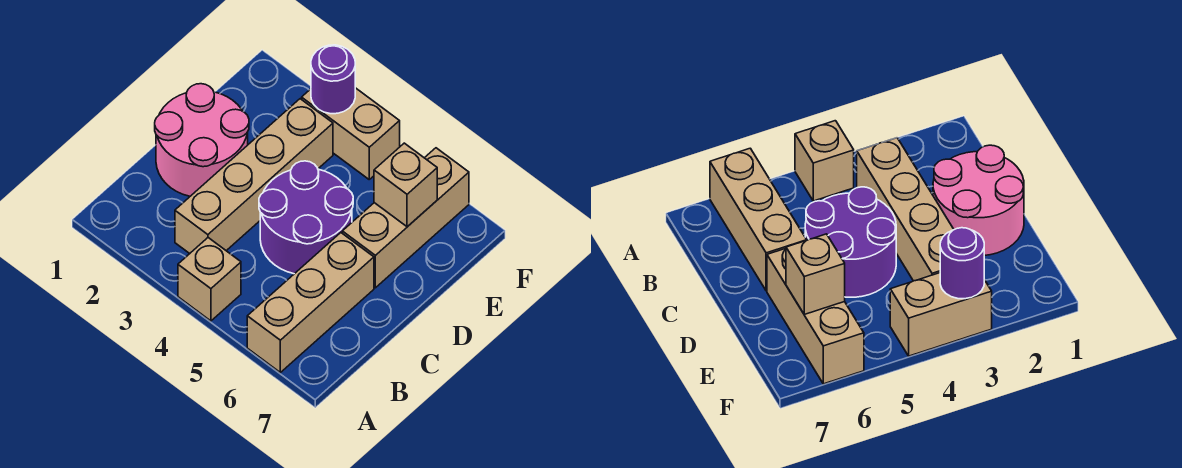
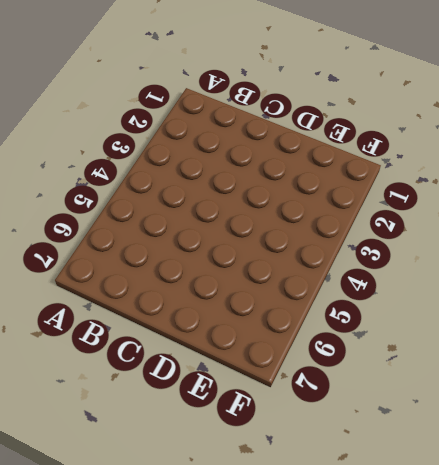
none -> tan brick A4 level 1
none -> tan brick A6:C6 level 1

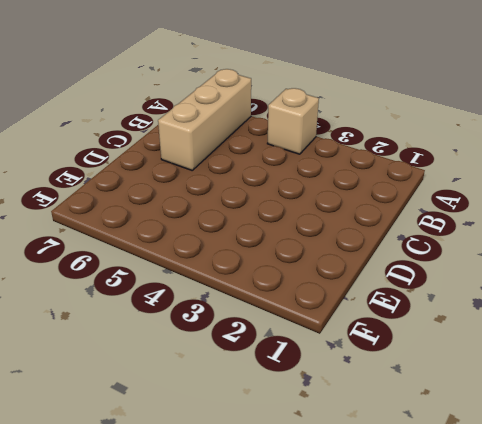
none -> tan brick B3:E3 level 1
none -> pink round brick C1:D2 level 1

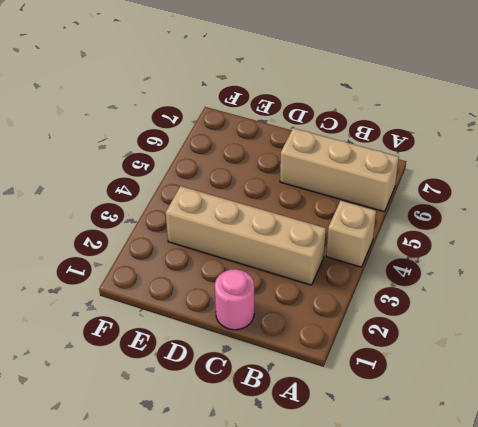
pink round brick C1 level 1 -> pink round brick C1:D2 level 1
none -> purple round brick C4:D5 level 1
none -> tan brick D6:F6 level 1

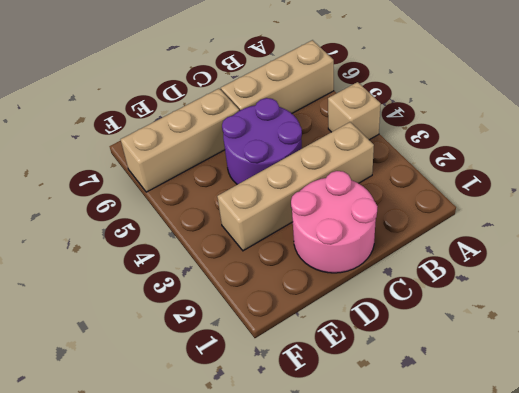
none -> tan brick F3:F4 level 1
none -> tan brick E6 level 2

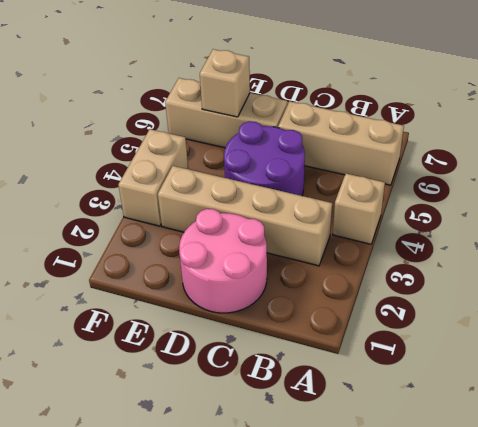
none -> purple round brick F3 level 2

